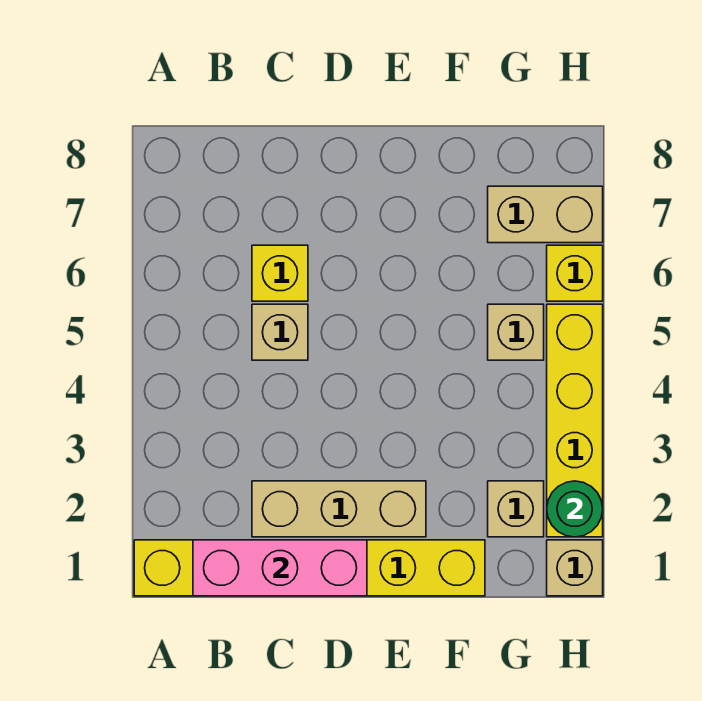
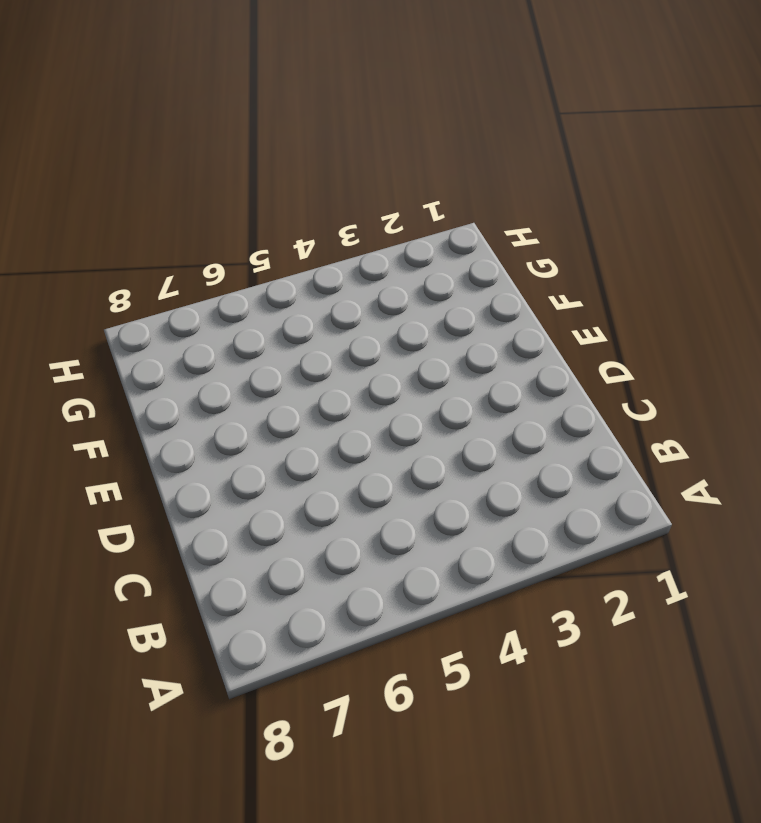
none -> yellow brick A1:F1 level 1
none -> tan brick C2:E2 level 1
none -> tan brick C5 level 1

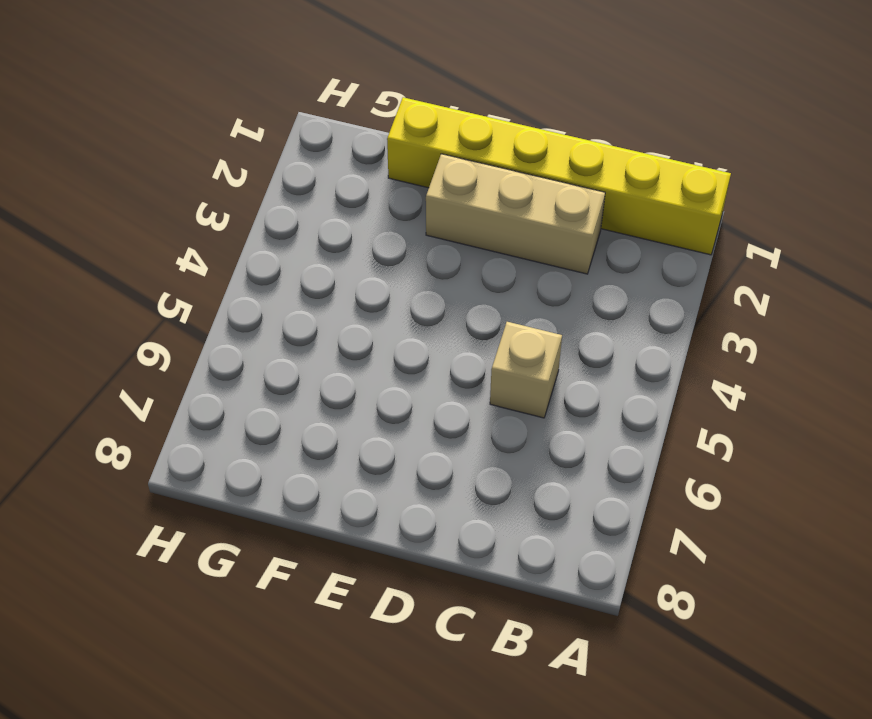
none -> yellow brick C6 level 1
none -> tan brick G2 level 1
none -> tan brick G5 level 1

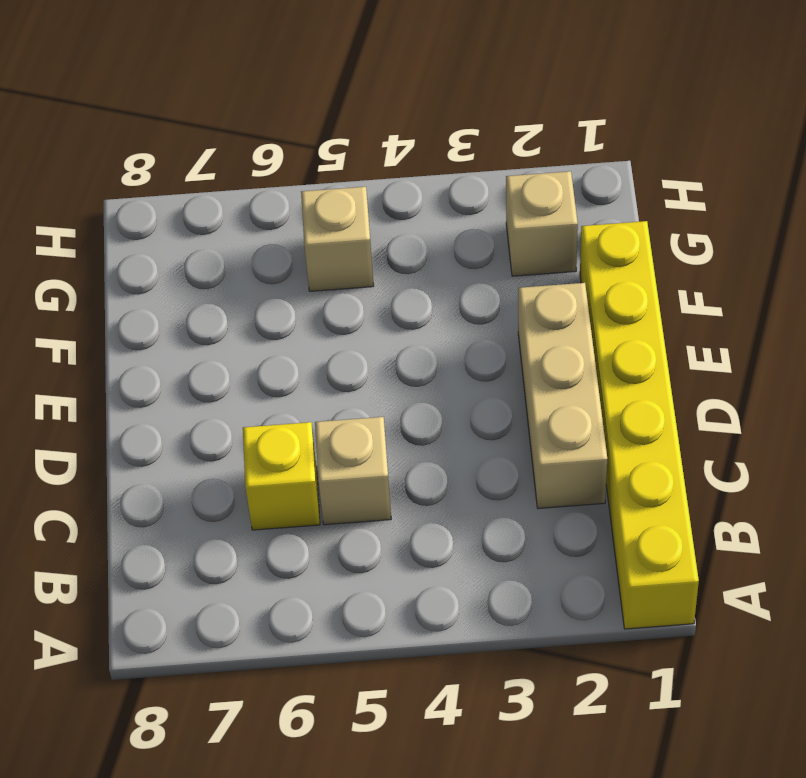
none -> tan brick G7:H7 level 1
none -> tan brick H1 level 1
none -> yellow brick H2:H5 level 1

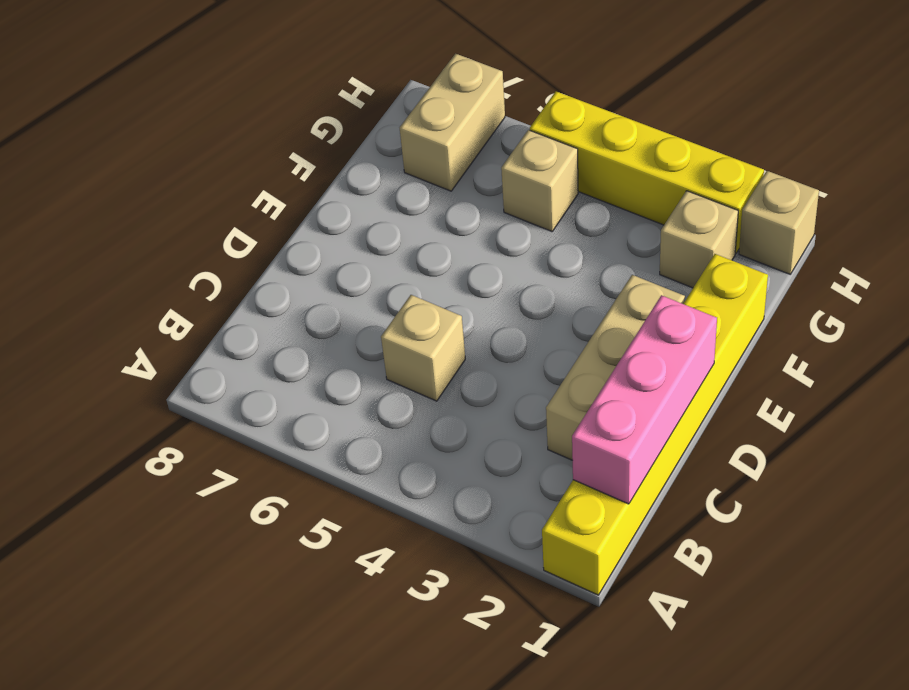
none -> yellow brick C6 level 1
none -> yellow brick H6 level 1
none -> green round brick H2 level 2

